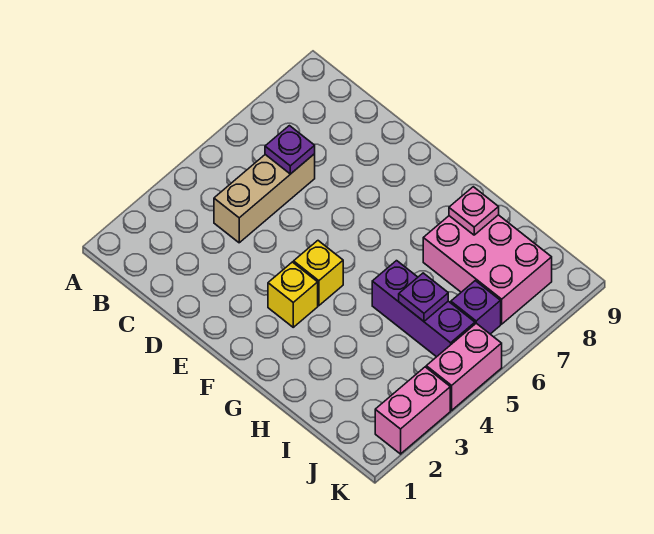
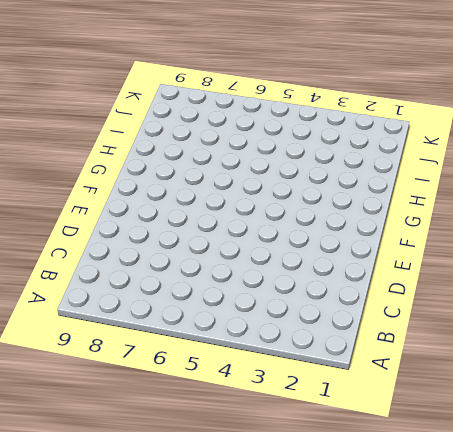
none -> tan brick C4:C6 level 1
none -> yellow brick F3 level 1

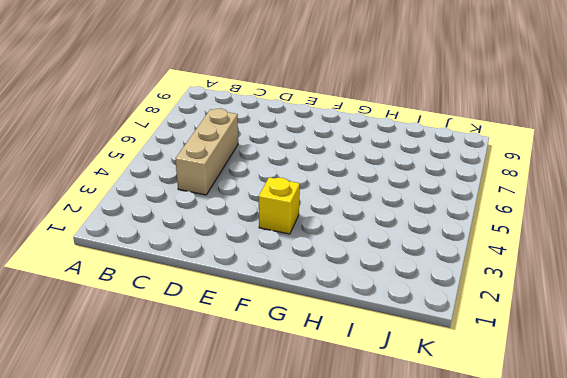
none -> yellow brick F4 level 1
none -> purple brick H5:J5 level 1

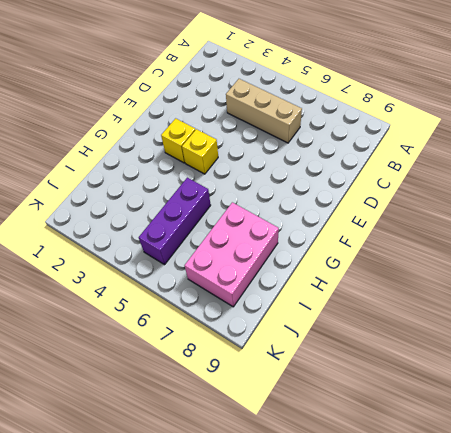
none -> purple brick J6 level 1
none -> pink brick K2:K3 level 1

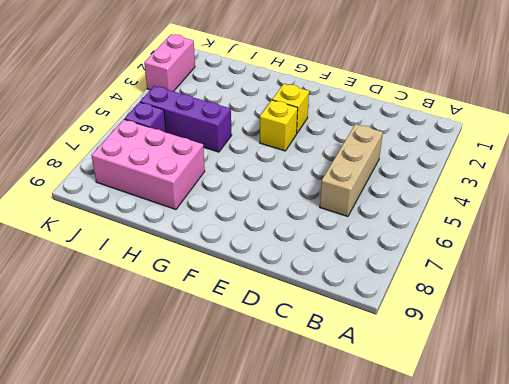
none -> pink brick K4:K5 level 1
none -> purple plate C6 level 2

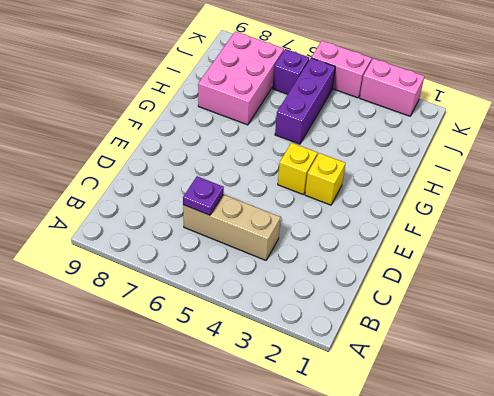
none -> pink plate H8 level 2
none -> purple plate I5 level 2

